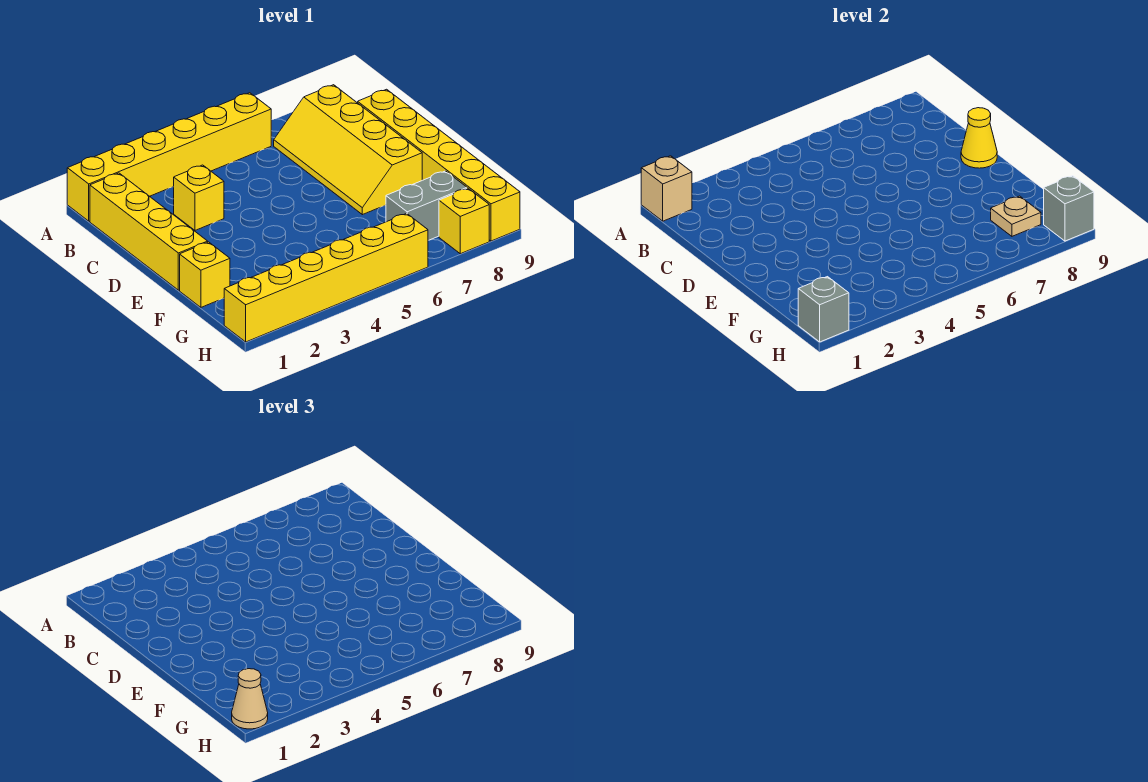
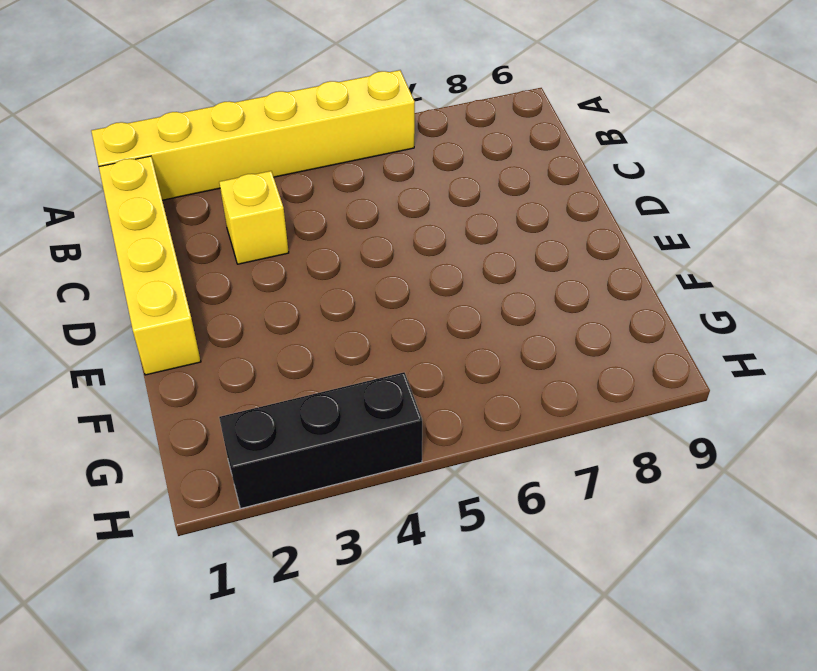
black brick H2:H4 level 1 -> yellow brick H1:H6 level 1
none -> yellow slope B7:E8 level 1 top 8
none -> yellow brick C9:H9 level 1
none -> yellow brick F1 level 1

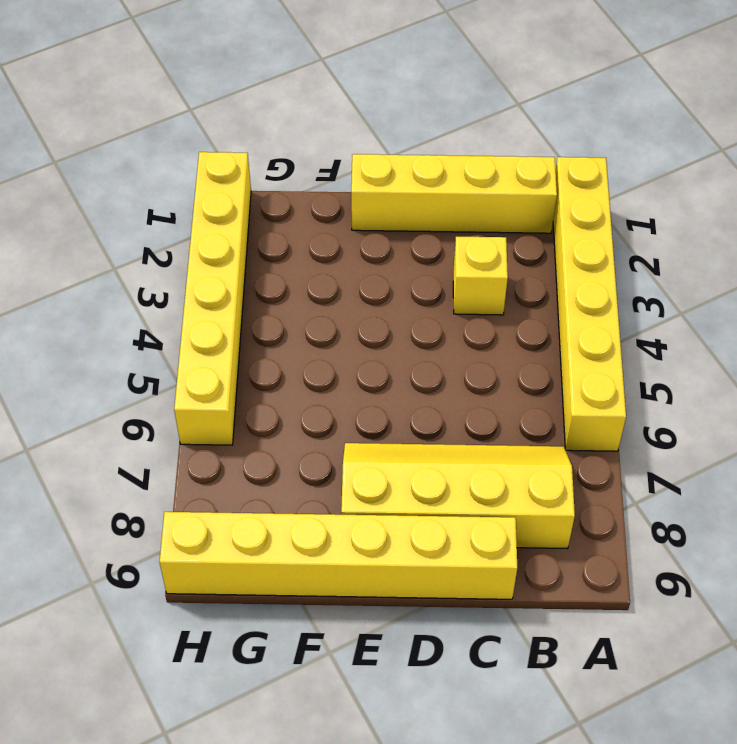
none -> yellow brick F1 level 1
none -> grey brick G7:G8 level 1
none -> yellow brick H8 level 1

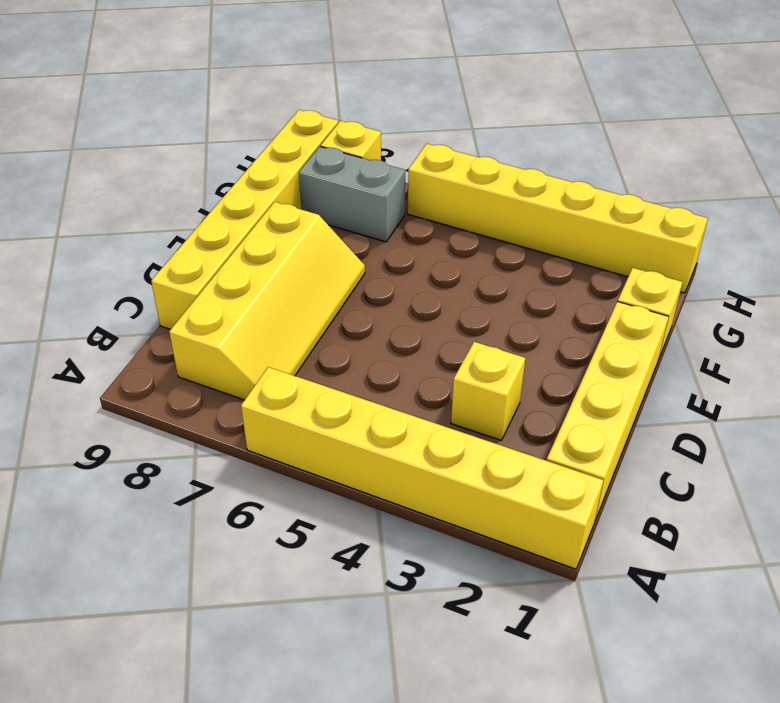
none -> tan brick A1 level 2
none -> yellow cone D9 level 2
none -> tan plate G8 level 2

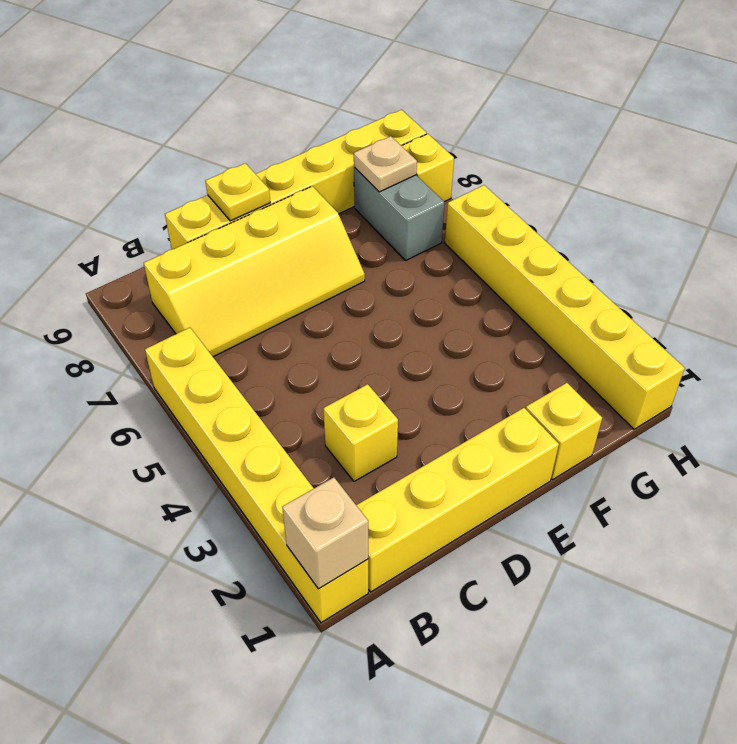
yellow plate D9 level 2 -> yellow cone D9 level 2
none -> grey brick H1 level 2
none -> grey brick H9 level 2
none -> tan cone H1 level 3

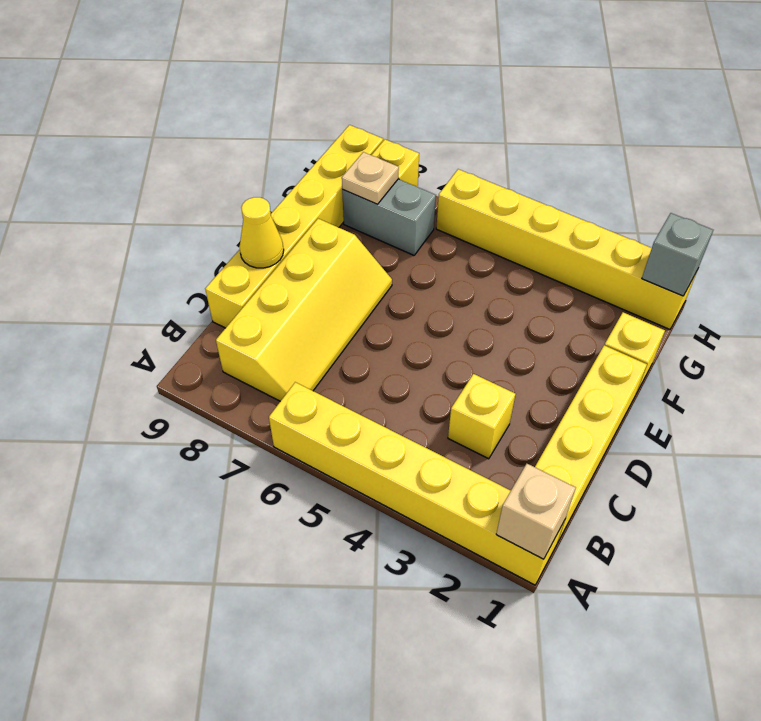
none -> grey brick H9 level 2
none -> tan cone H1 level 3

